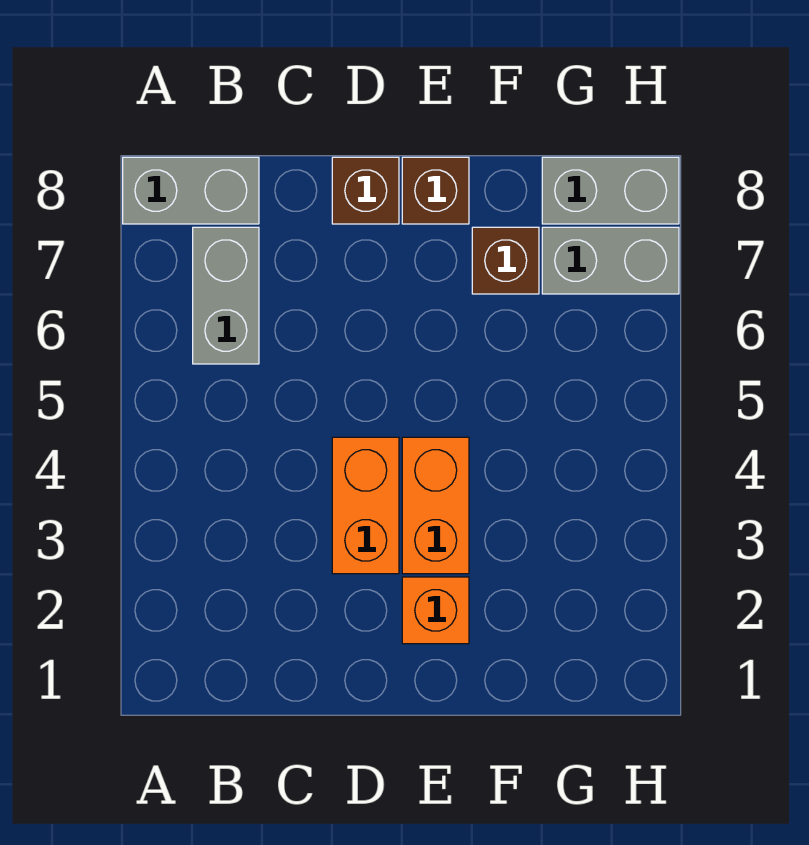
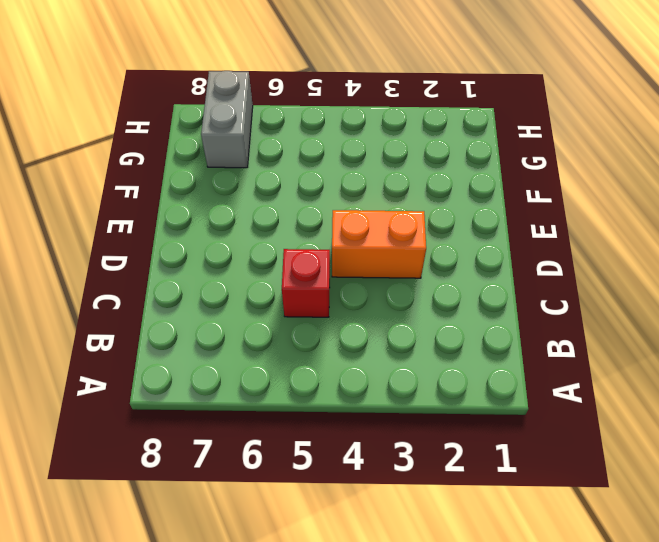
red brick C5 level 1 -> none
none -> grey brick A8:B8 level 1
none -> grey brick B6:B7 level 1

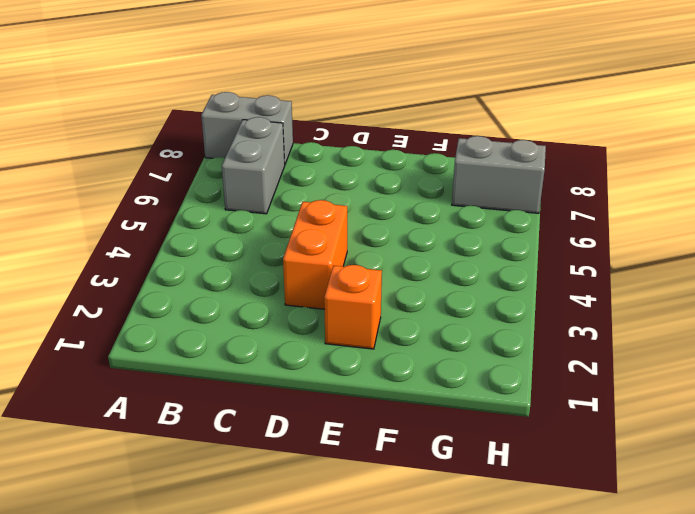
none -> brown brick D8 level 1
none -> orange brick E3:E4 level 1

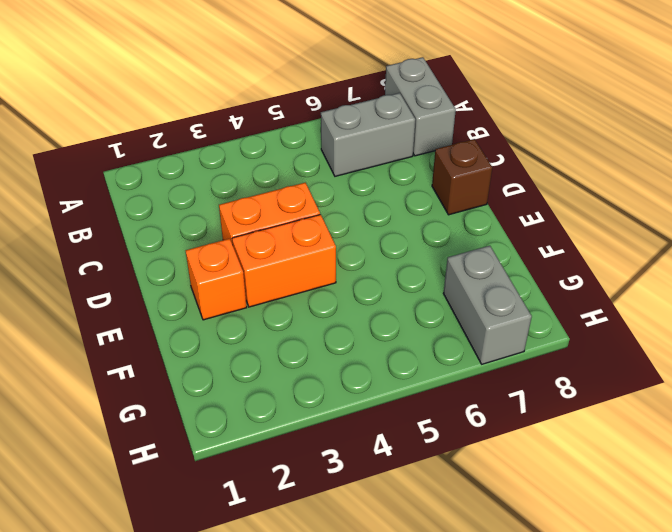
none -> brown brick E8 level 1
none -> brown brick F7 level 1

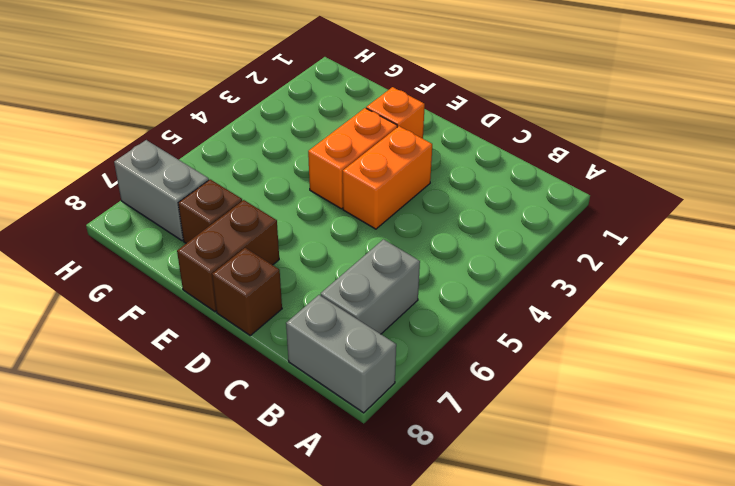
brown brick E7:E8 level 1 -> brown brick E8 level 1
none -> grey brick G8:H8 level 1

